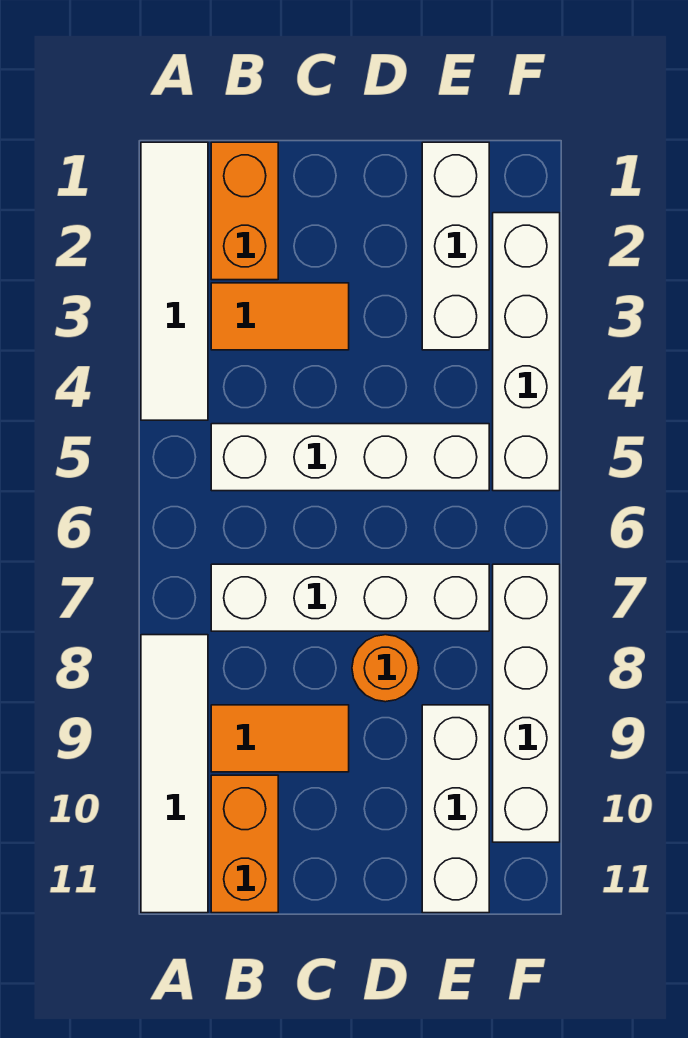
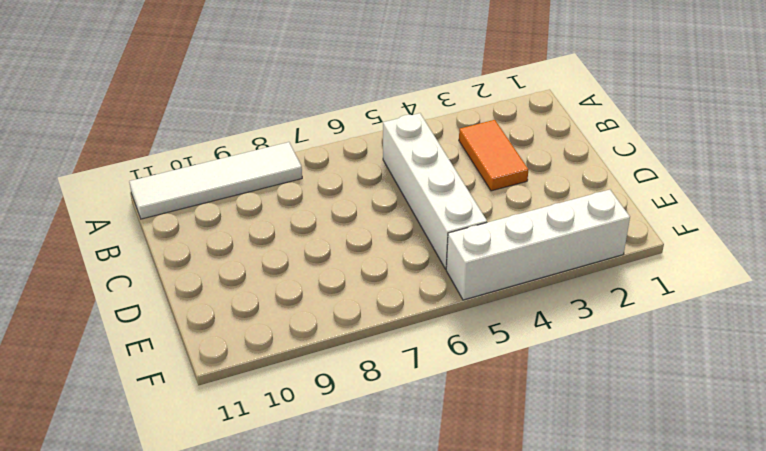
none -> white tile A1:A4 level 1
none -> orange brick B1:B2 level 1
none -> white brick B7:E7 level 1

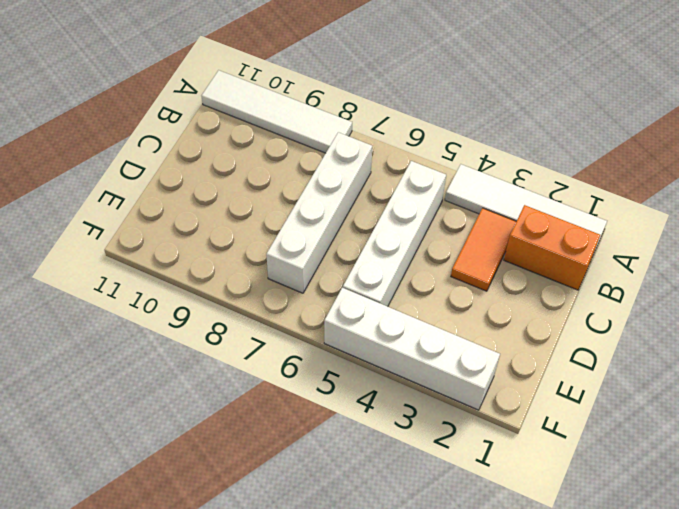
none -> orange tile B9:C9 level 1
none -> orange brick B10:B11 level 1
none -> orange round brick D8 level 1

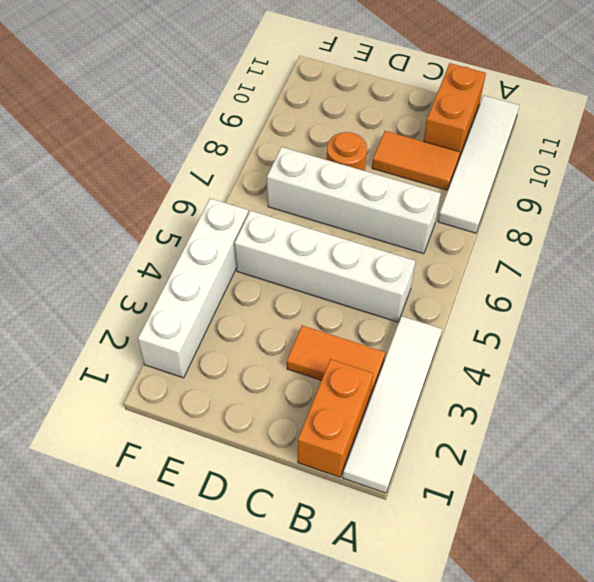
none -> white brick E1:E3 level 1
none -> white brick E9:E11 level 1
none -> white brick F7:F10 level 1

